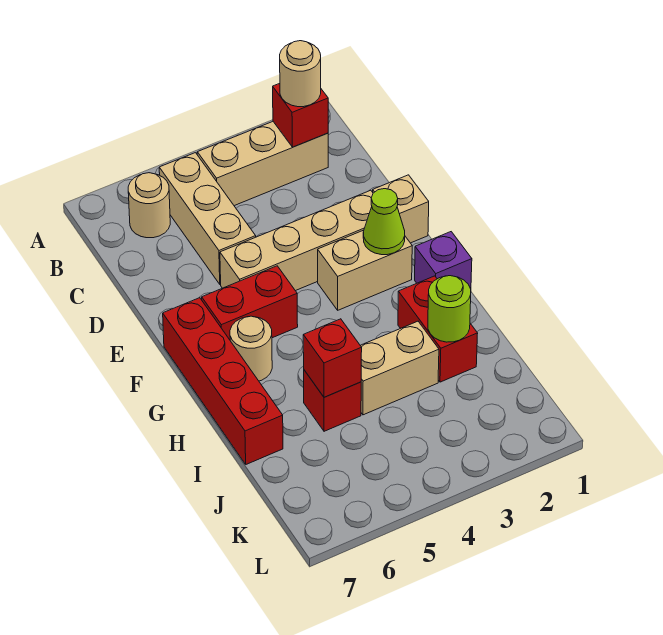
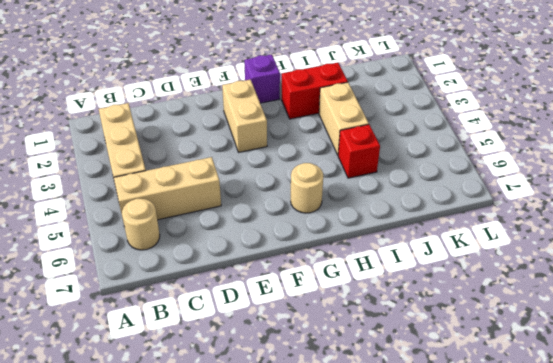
none -> tan brick E1 level 1
none -> tan brick E2:E5 level 1
none -> red brick F5:F6 level 1

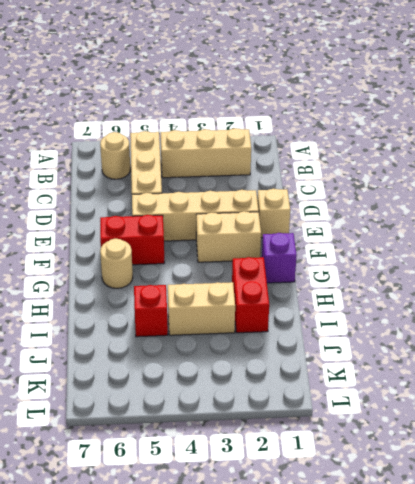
none -> red brick F7:I7 level 1
none -> red brick B2 level 2
none -> lime cone F2 level 2

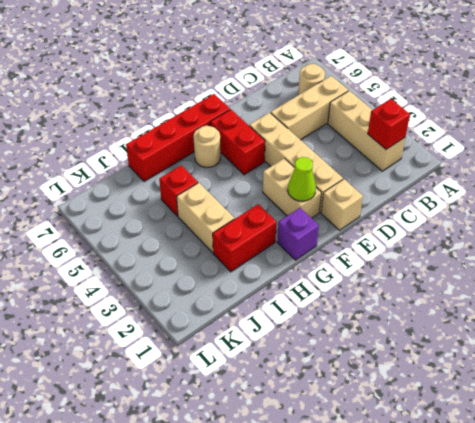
none -> lime round brick I2 level 2
none -> red brick I5 level 2
none -> tan round brick B2 level 3

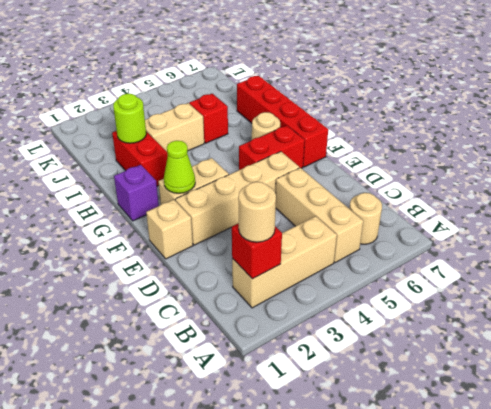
none -> red brick I5 level 2

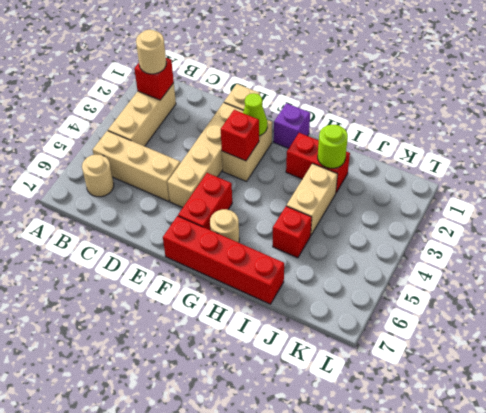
red brick F3 level 2 -> red brick I5 level 2

